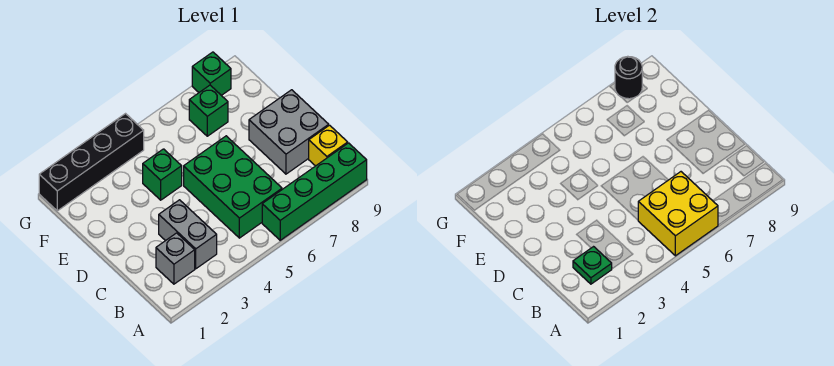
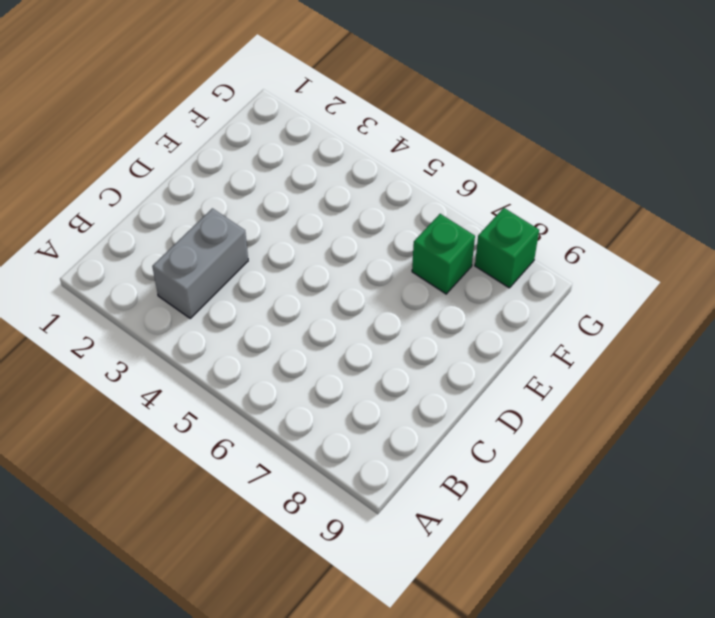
none -> green brick A6:A9 level 1
none -> grey brick B2 level 1
none -> green brick B5:D6 level 1

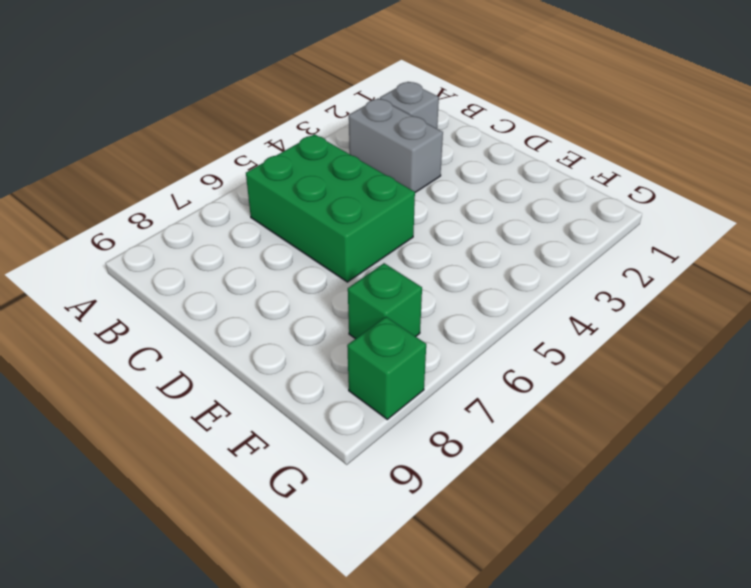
none -> green brick A6:A9 level 1
none -> yellow brick B9 level 1
none -> grey brick C8:D9 level 1

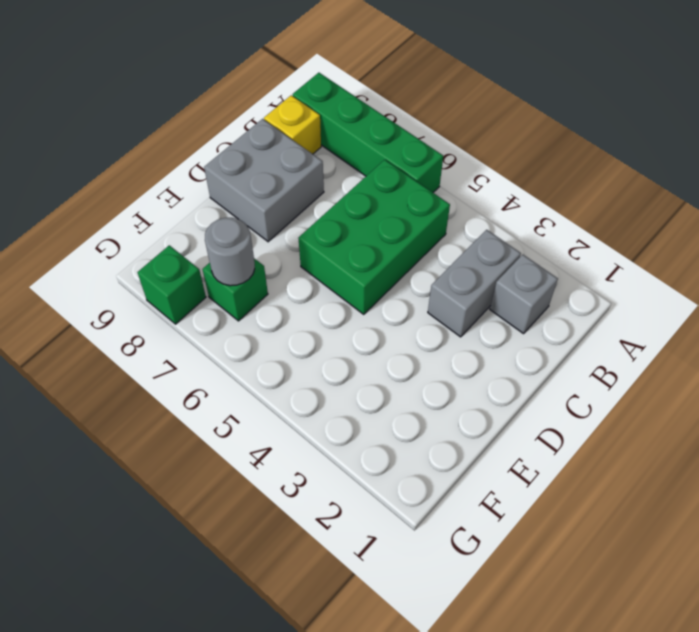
grey round brick F7 level 2 -> none
none -> green brick E4 level 1
none -> black brick G1:G4 level 1
none -> yellow brick A5:B6 level 2

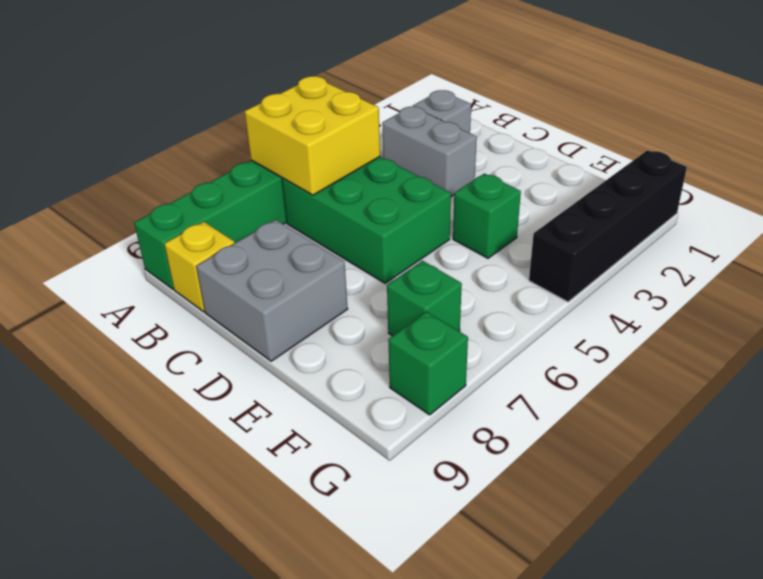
none -> green plate B2 level 2
none -> black round brick G8 level 2

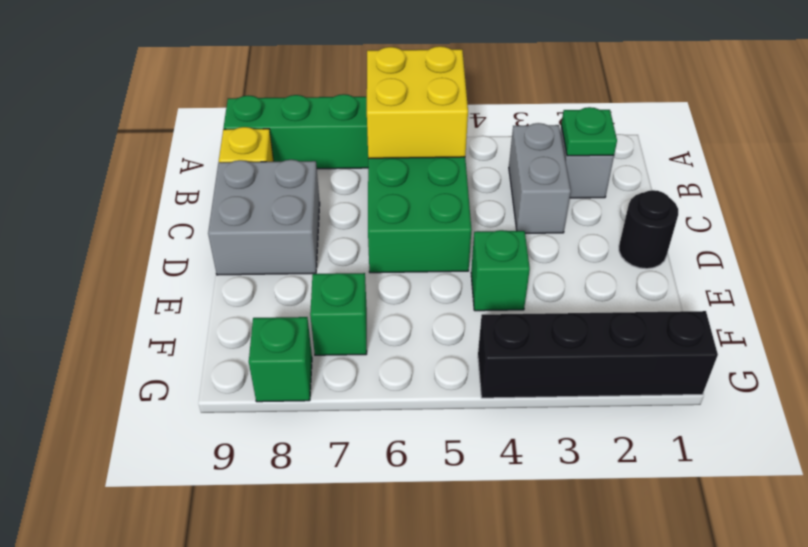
black round brick D1 level 1 -> black round brick G8 level 2

